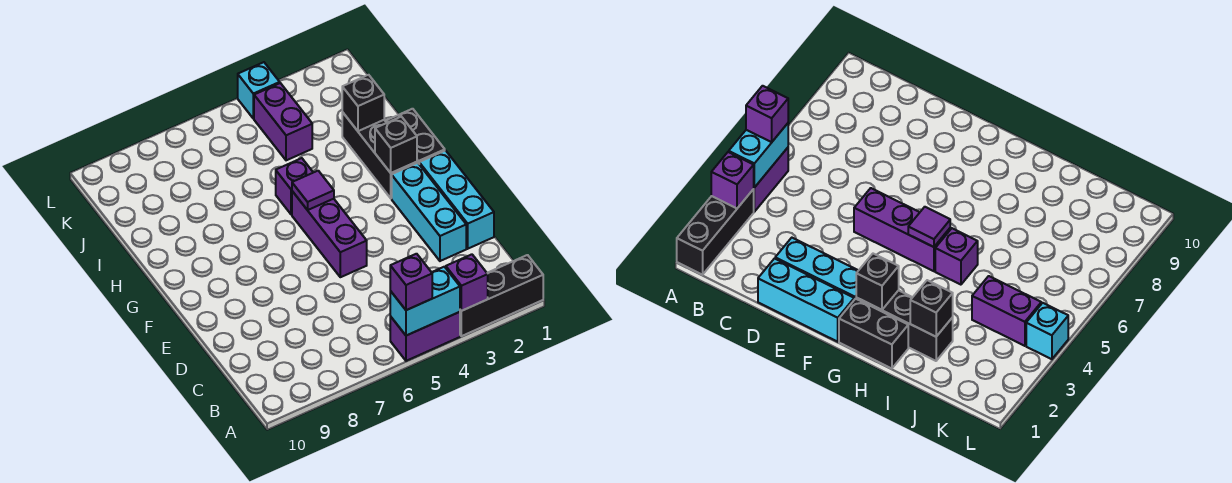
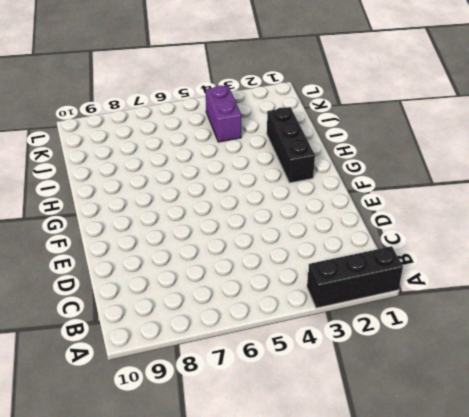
none -> purple brick A4:A5 level 1
none -> cyan brick D1:F1 level 1
none -> cyan brick D2:F2 level 1

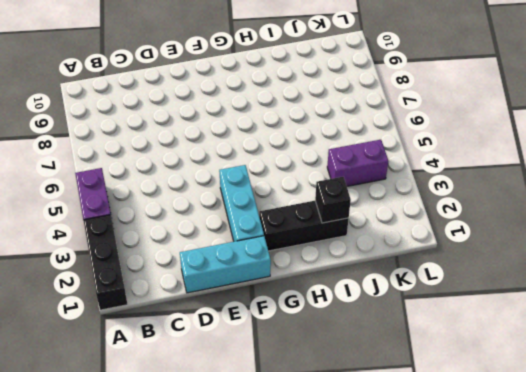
cyan brick F2:F4 level 1 -> cyan brick D2:F2 level 1
none -> purple brick E5:G5 level 1
none -> black brick G1:H1 level 1
none -> purple brick H5 level 1

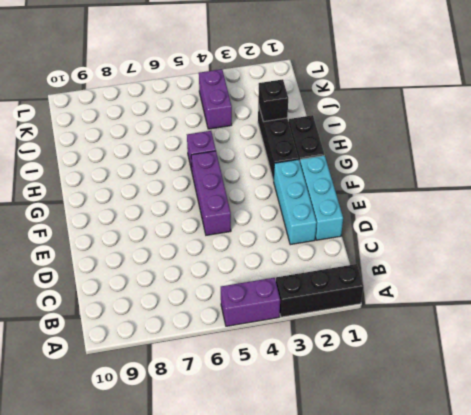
none -> cyan brick L4 level 1
none -> purple brick A3 level 2
none -> cyan brick A4:A5 level 2

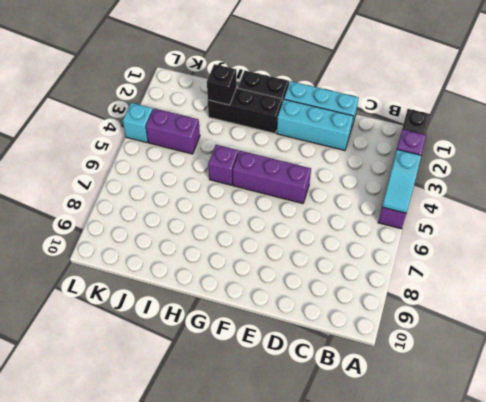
cyan slope A4:A5 level 2 top 4 -> cyan brick A4:A5 level 2
none -> black brick G2 level 2
none -> purple tile G5 level 2
none -> purple brick A5 level 3

